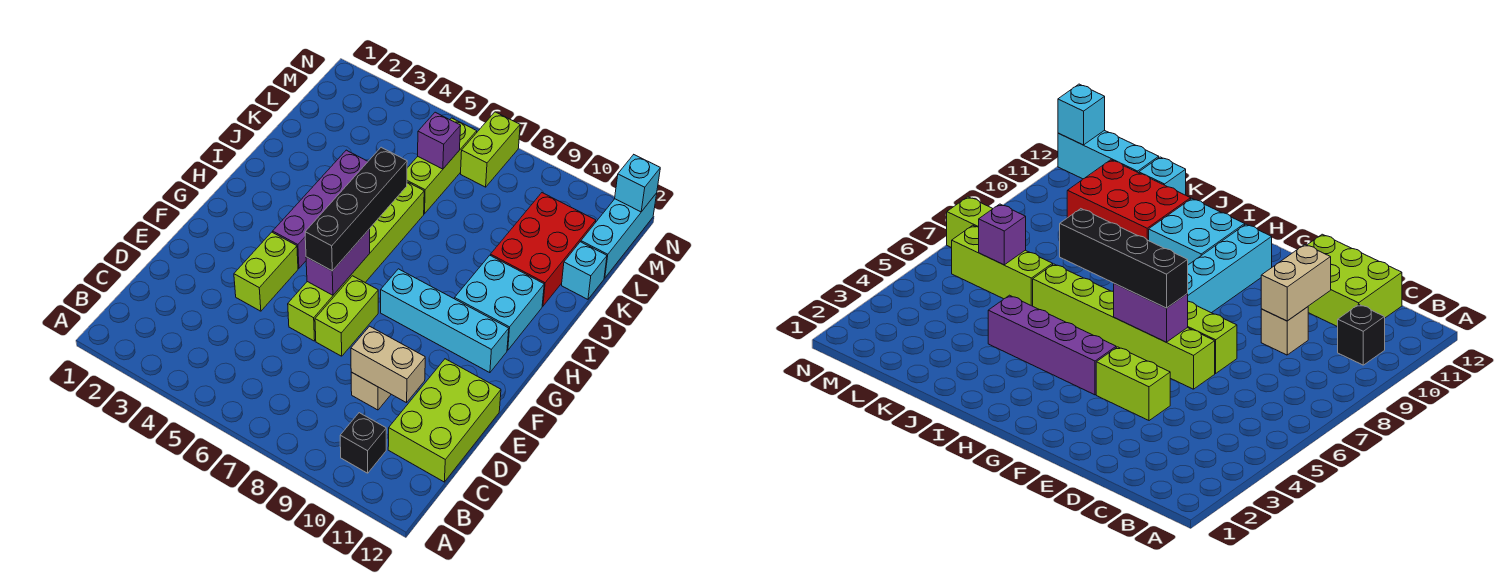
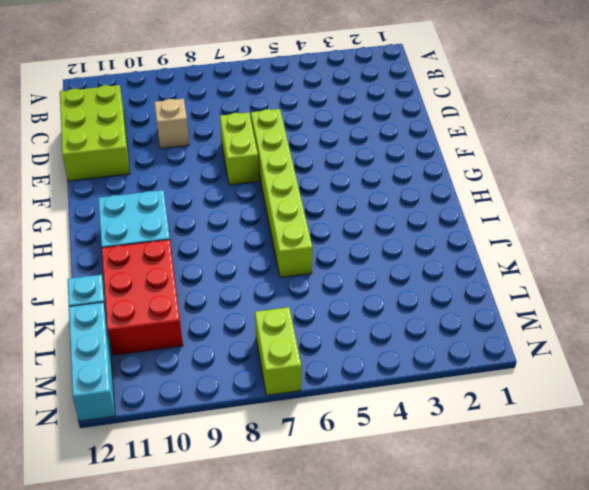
none -> black brick B10 level 1
none -> lime brick E4:F4 level 1
none -> purple brick G4:J4 level 1

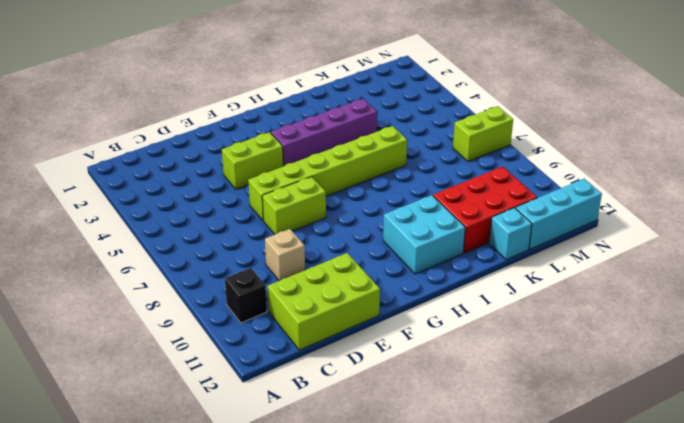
none -> cyan brick G8:G11 level 1
none -> lime brick K6:M6 level 1
none -> tan brick D9:D10 level 2

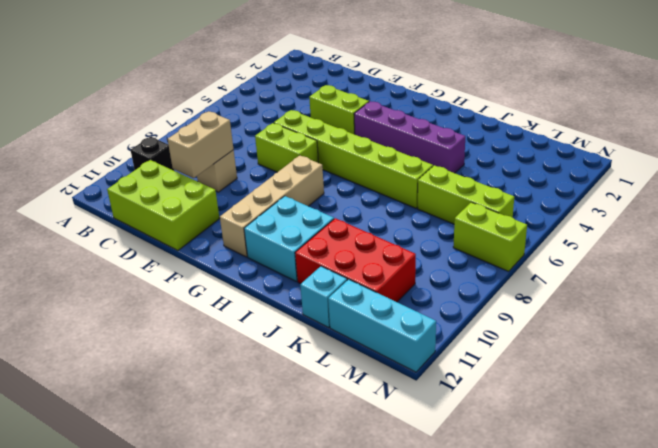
tan brick G8:G11 level 1 -> cyan brick G8:G11 level 1
none -> purple brick F6:G6 level 2
none -> purple brick L6 level 2
none -> cyan brick N12 level 2

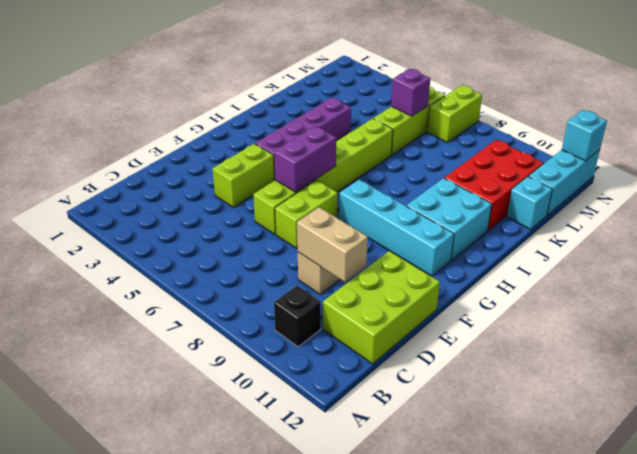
none -> black brick F6:I6 level 3

